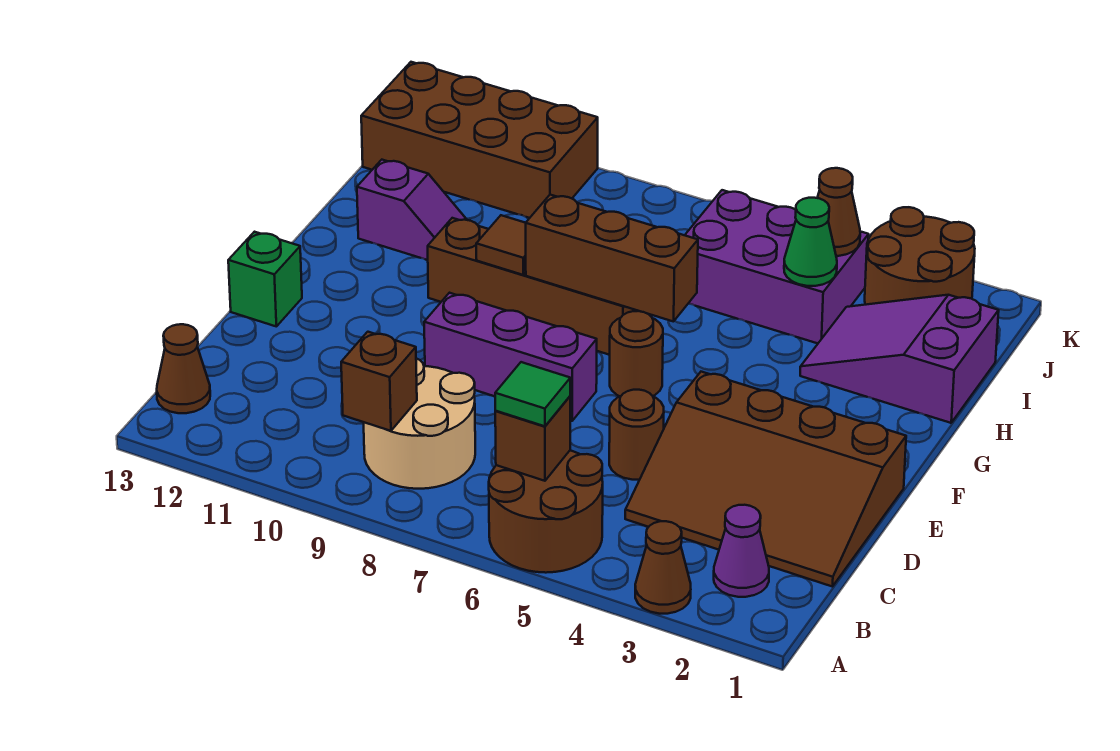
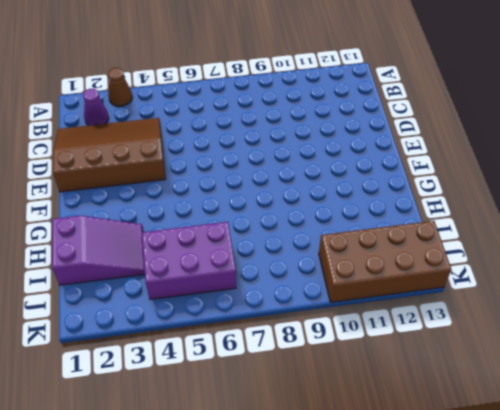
none -> brown round brick A5:B6 level 1
none -> tan round brick B8:C9 level 1
none -> brown cone B13 level 1

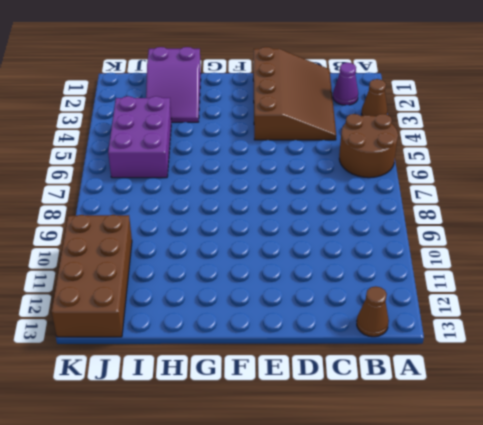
none -> tan round brick B8:C9 level 1
none -> brown round brick D5 level 1
none -> purple brick E7:E9 level 1

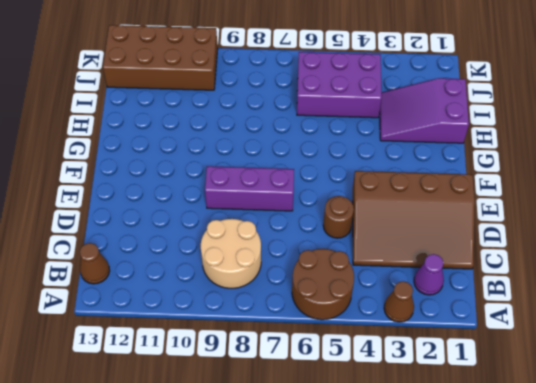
none -> green brick E13 level 1
none -> brown round brick F6 level 1
none -> brown brick G7:G10 level 1

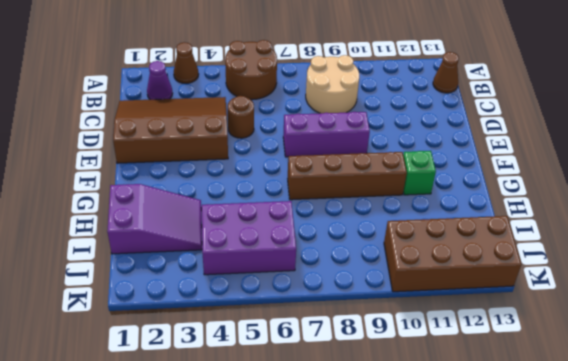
green brick G11 level 1 -> green brick E13 level 1
none -> brown round brick F6 level 1
none -> purple slope H11:H12 level 1 top 12
none -> brown round brick J2:K3 level 1

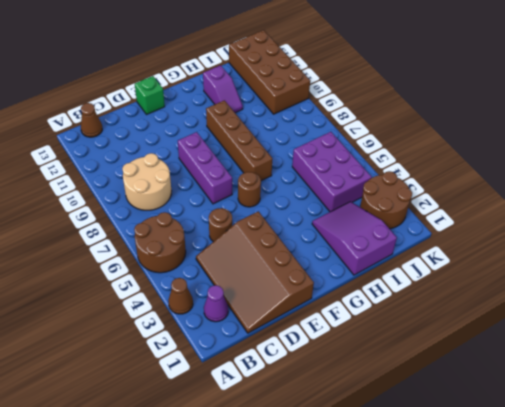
none -> brown brick B6 level 2
none -> brown brick B9 level 2
none -> brown brick G6:G8 level 2

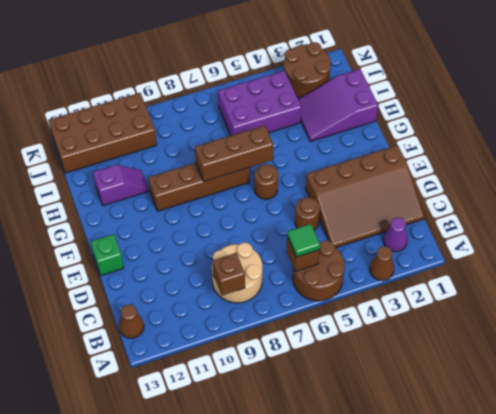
none -> purple brick E7:E9 level 1
none -> brown tile G9 level 2
none -> green cone I4 level 2

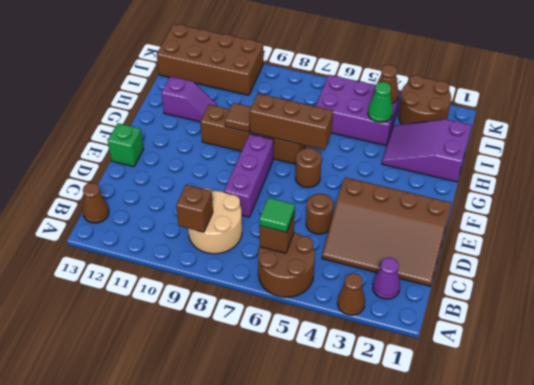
purple brick D8:F8 level 1 -> purple brick E7:E9 level 1

